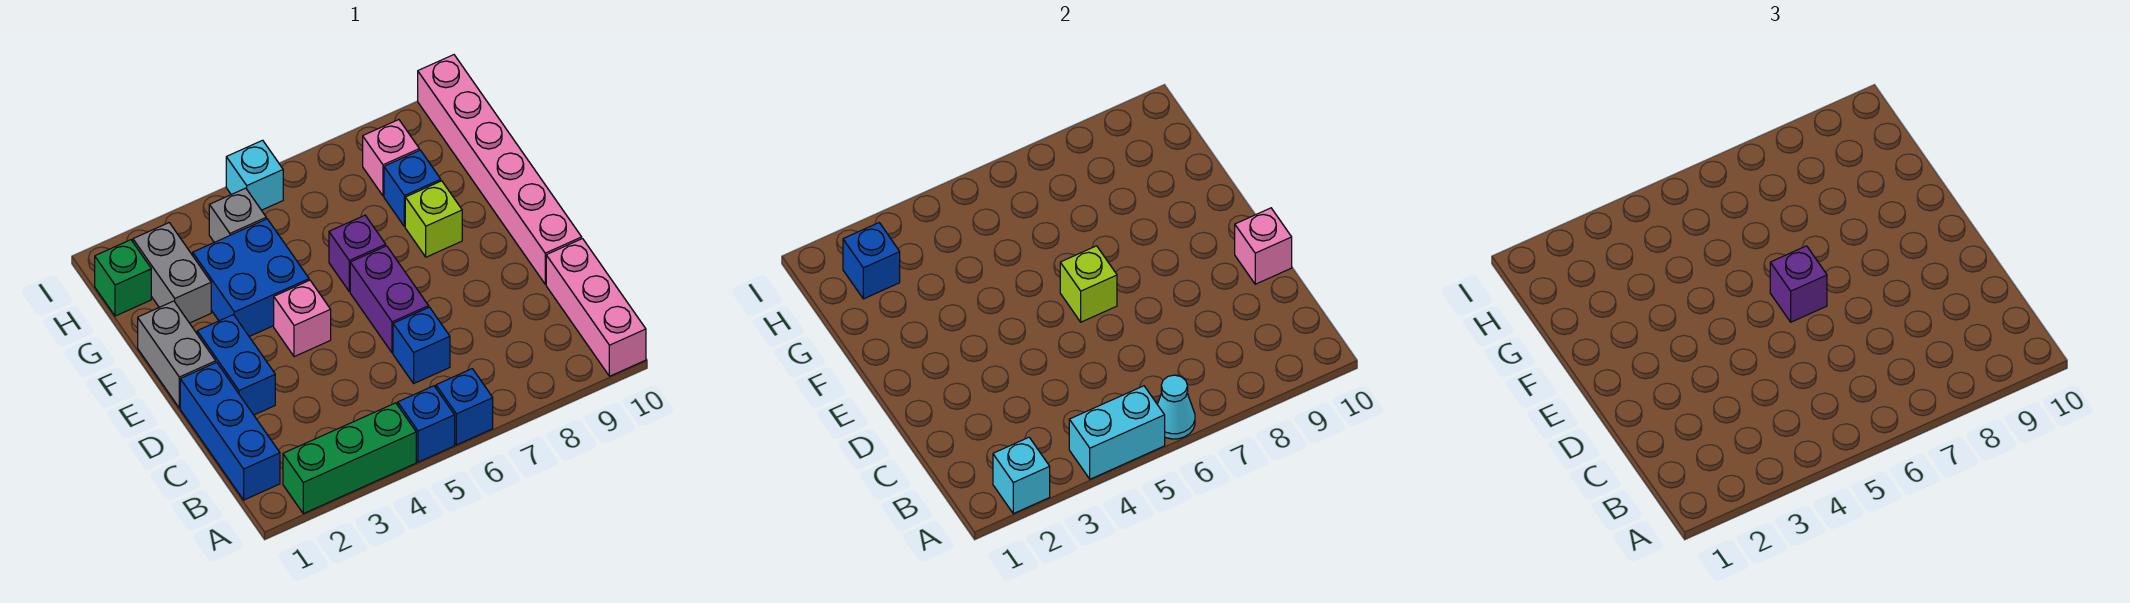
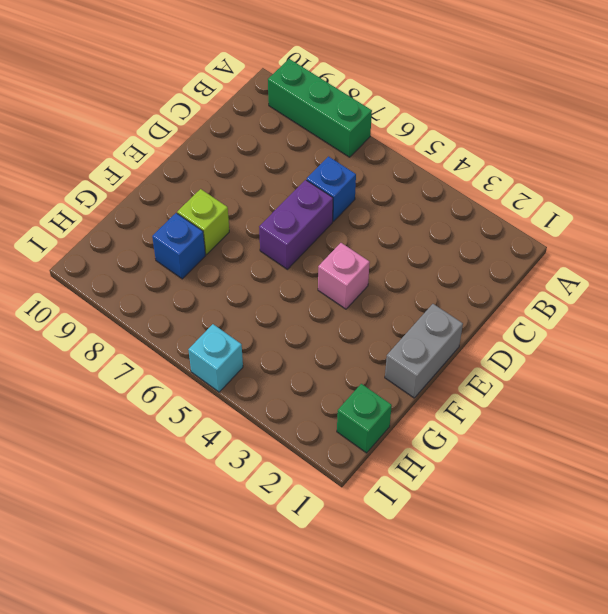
green brick A7:A9 level 1 -> green brick A2:A4 level 1
none -> blue brick A5 level 1
none -> blue brick A6 level 1
none -> pink brick A10:C10 level 1

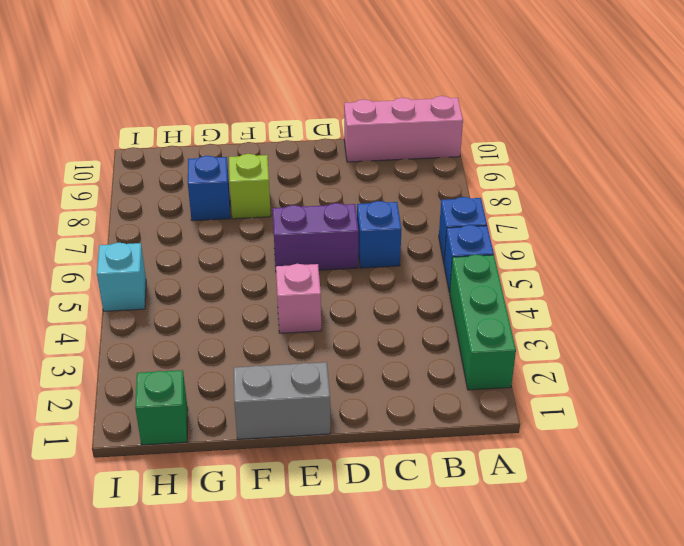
none -> blue brick B1:D1 level 1
none -> blue brick D2:E2 level 1
none -> pink brick D10:I10 level 1

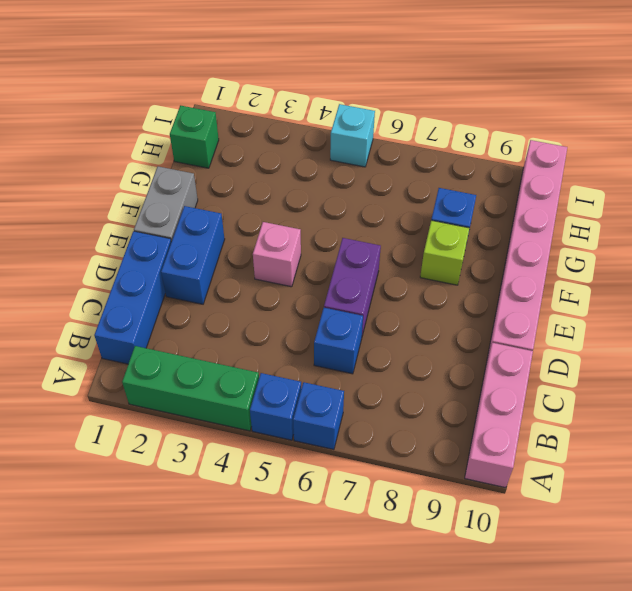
none -> blue brick F3:G4 level 1
none -> purple brick F6 level 1
none -> grey brick G2:H2 level 1

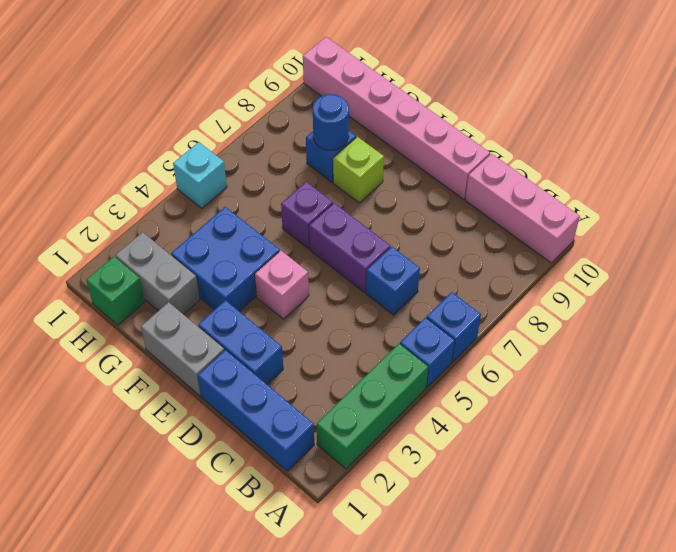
blue round brick G8 level 2 -> none
none -> grey brick H4 level 1
none -> pink brick H8 level 1
none -> cyan brick A2 level 2

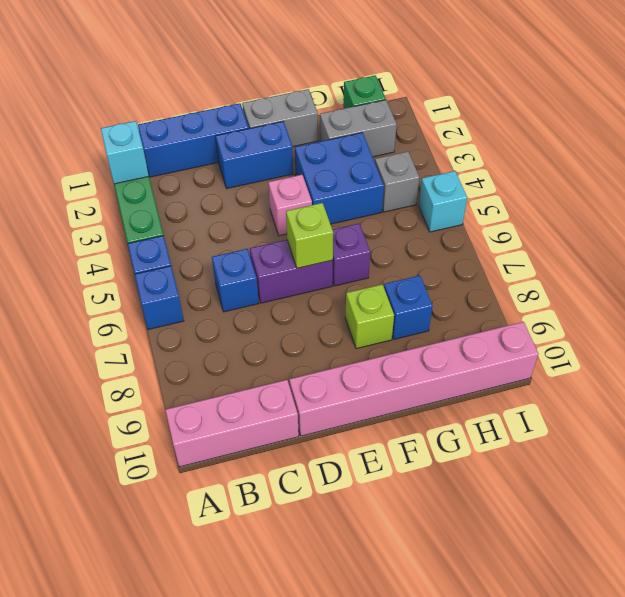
none -> pink brick H8 level 1
none -> cyan brick A4:A5 level 2
none -> cyan cone A6 level 2

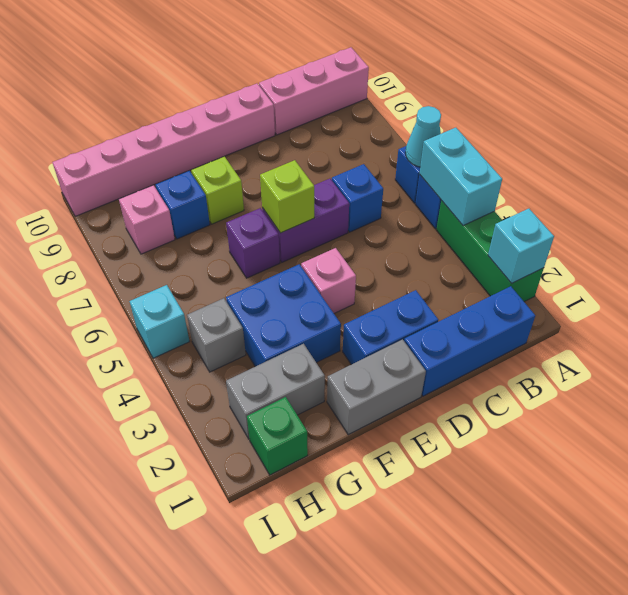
none -> pink brick D10 level 2
none -> blue brick H2 level 2
none -> purple brick E6 level 3

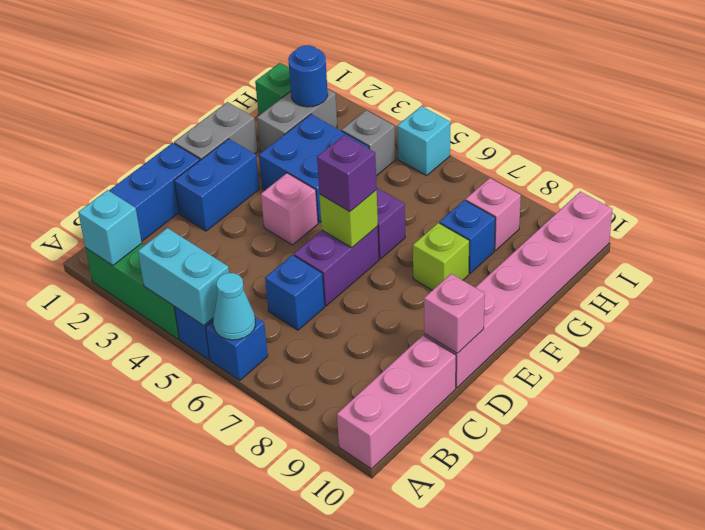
blue round brick H2 level 2 -> blue brick H2 level 2

